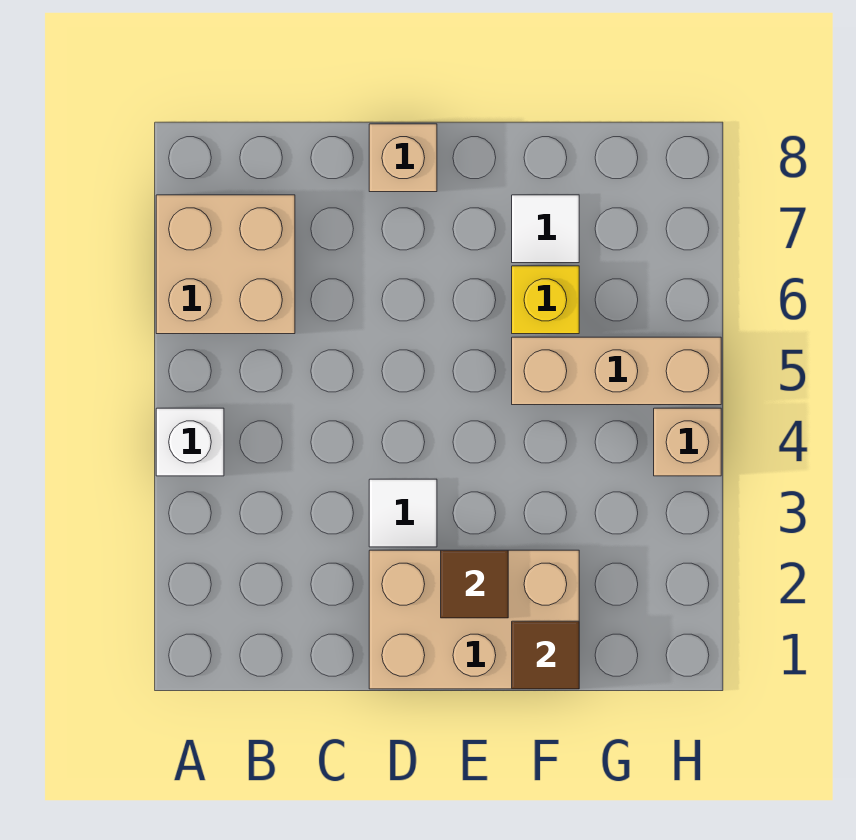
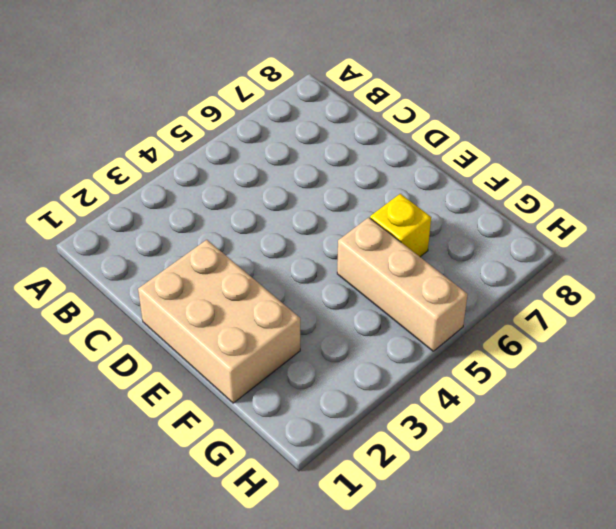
none -> white brick A4 level 1
none -> tan brick A6:B7 level 1

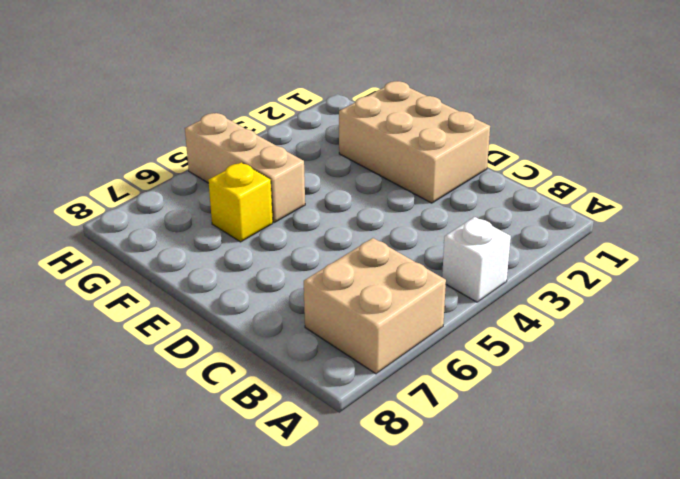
none -> white tile D3 level 1
none -> tan brick D8 level 1

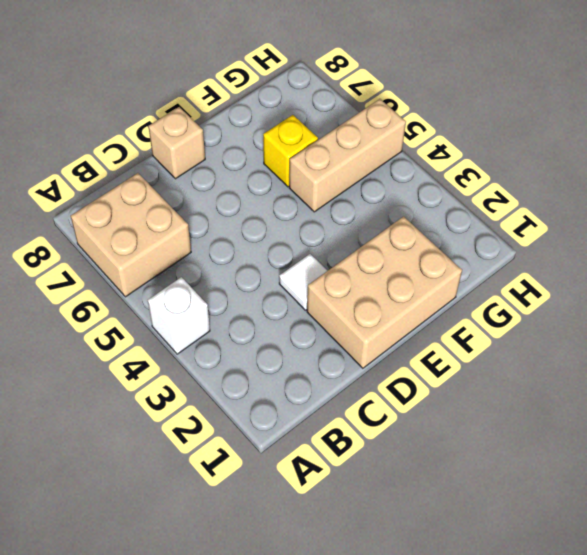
none -> white tile F7 level 1
none -> tan brick H4 level 1

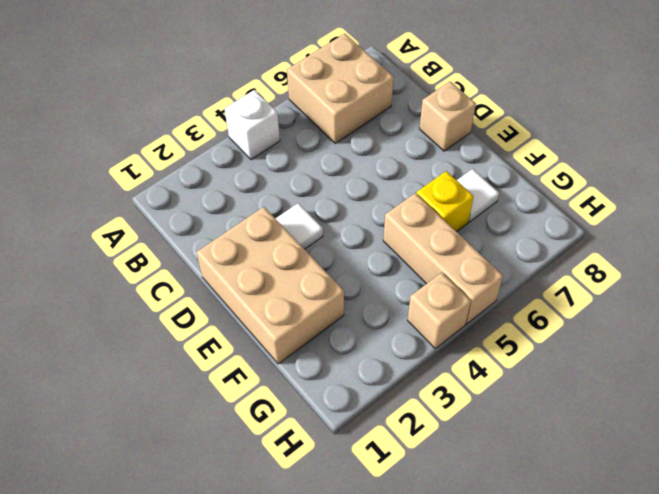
none -> brown tile E2 level 2
none -> brown tile F1 level 2

